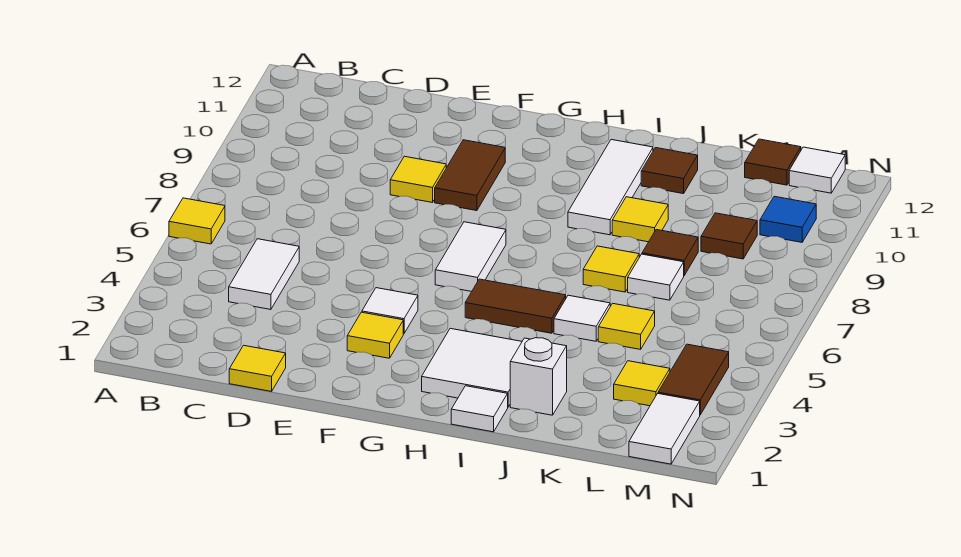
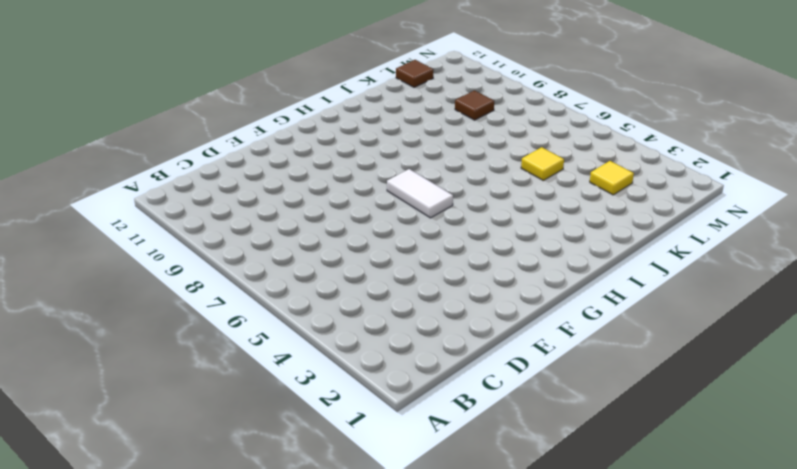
none -> yellow tile A6 level 1
none -> white tile C4:C5 level 1
none -> yellow tile D1 level 1

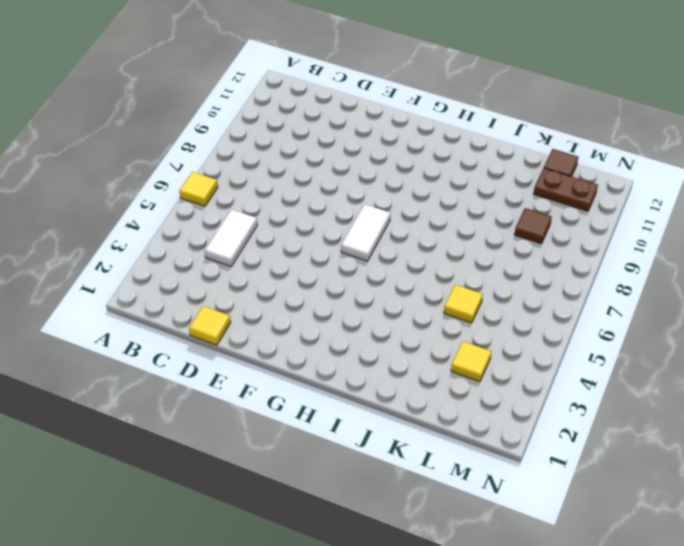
brown plate L11:M11 level 1 -> none
none -> yellow tile E9 level 1
none -> yellow tile F3 level 1
none -> white tile F4 level 1

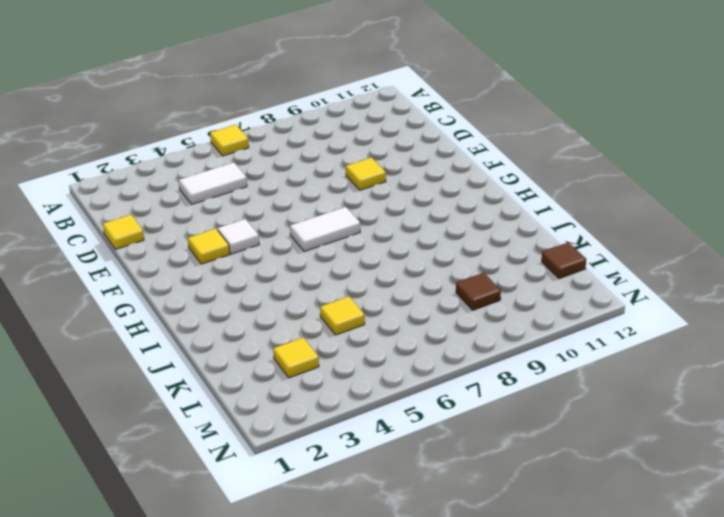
none -> brown tile F9:F10 level 1
none -> white tile H2:I3 level 1
none -> brown tile H5:I5 level 1

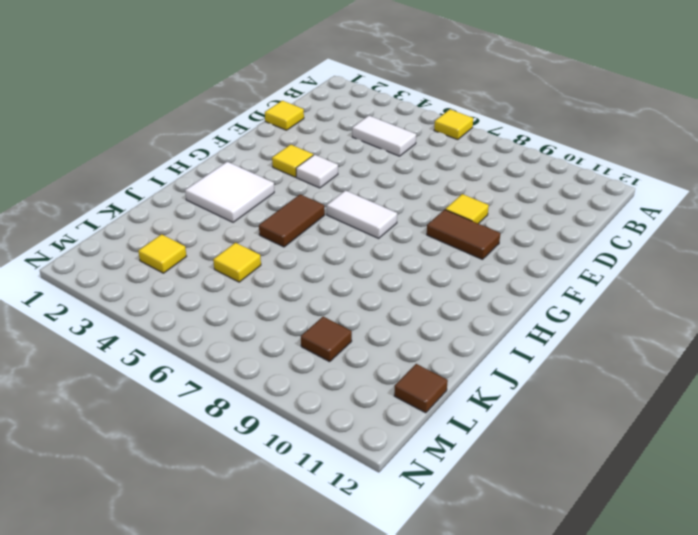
none -> white tile I1 level 1
none -> white tile I9:I11 level 1
none -> white brick J2 level 1

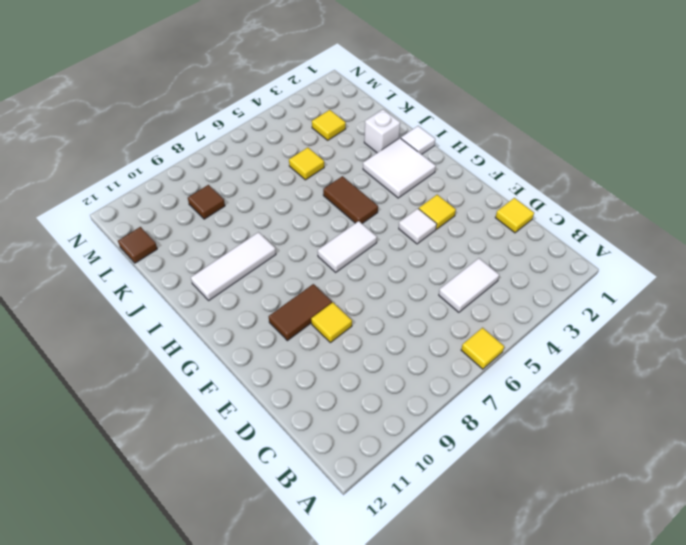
none -> white tile J5 level 1
none -> yellow tile J7 level 1
none -> yellow tile J9 level 1

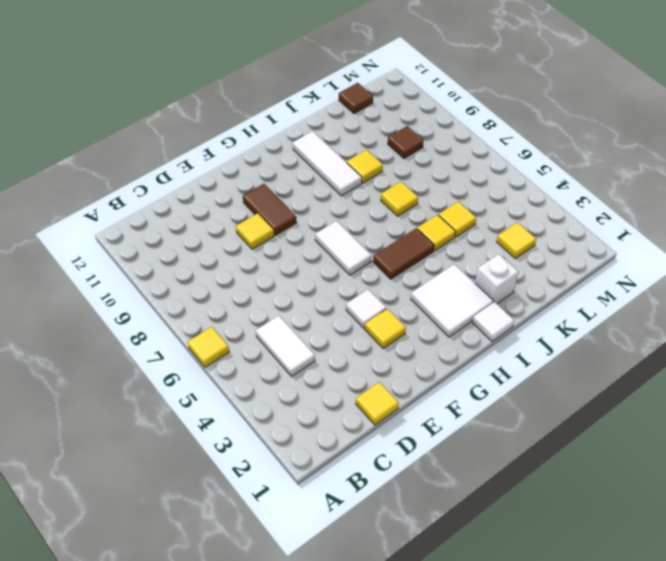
yellow tile J5 level 1 -> white tile J5 level 1
none -> brown tile J11 level 1
none -> white tile K7 level 1
none -> brown tile K8 level 1

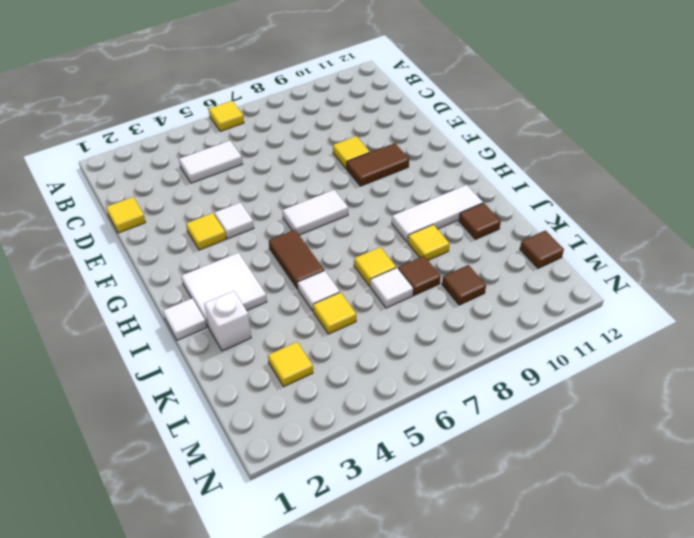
none -> white tile M1:M2 level 1
none -> brown tile M3:M4 level 1
none -> blue tile M10 level 1

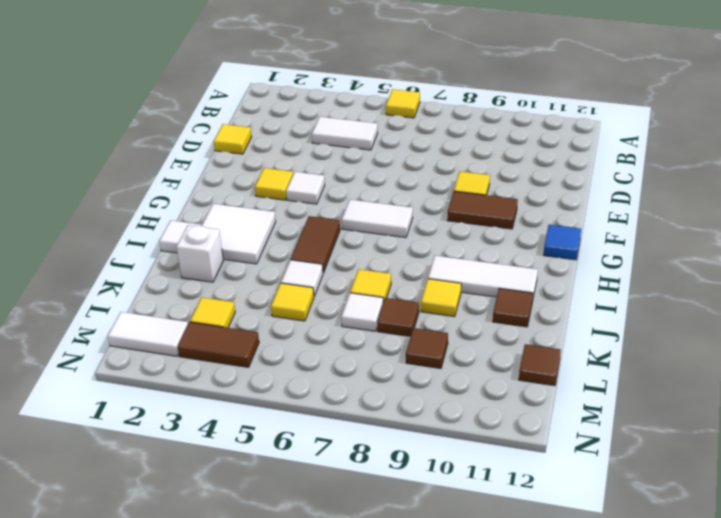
blue tile G12 level 1 -> blue tile M10 level 1
none -> white tile M12 level 1

